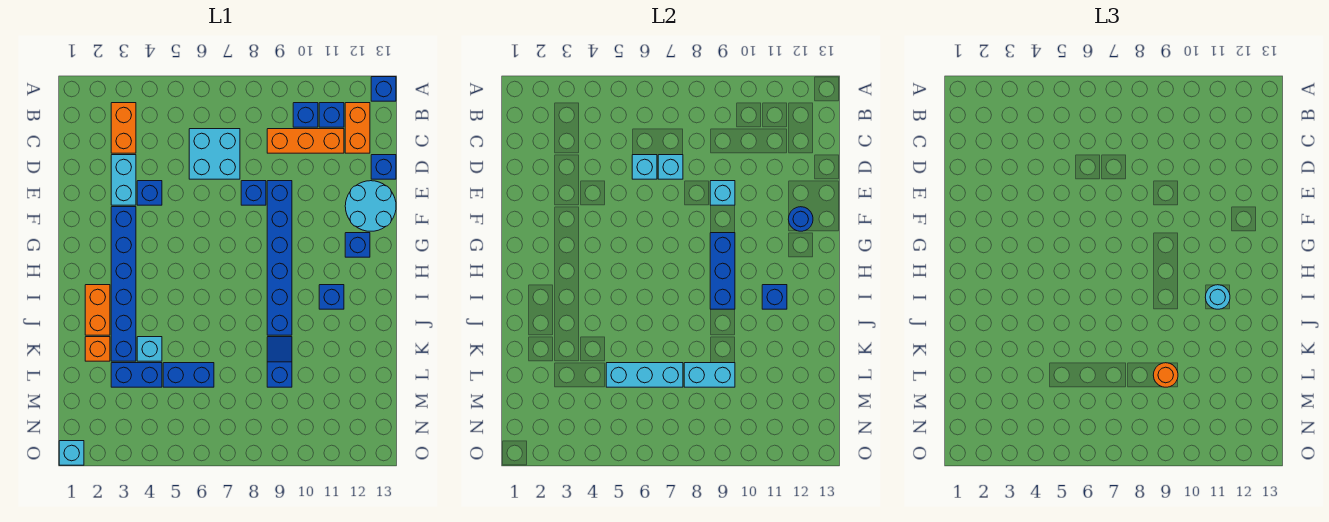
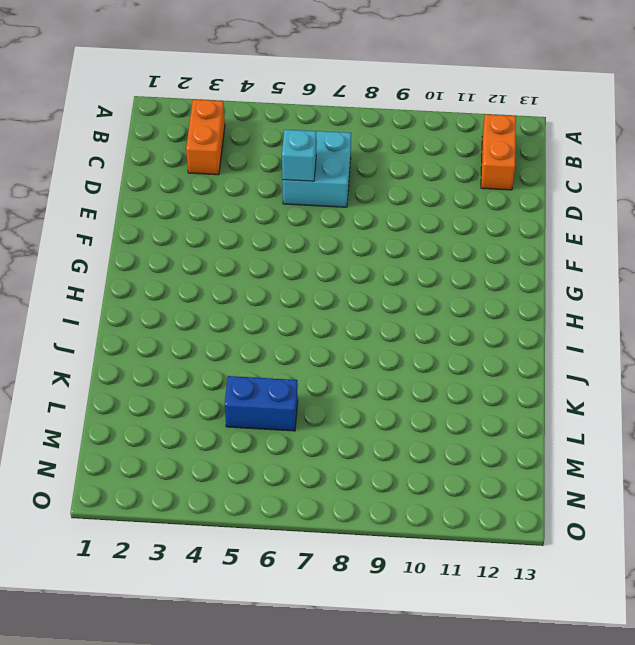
none -> blue brick A13 level 1
none -> blue brick B10 level 1
none -> blue brick B11 level 1
none -> orange brick C9:C11 level 1

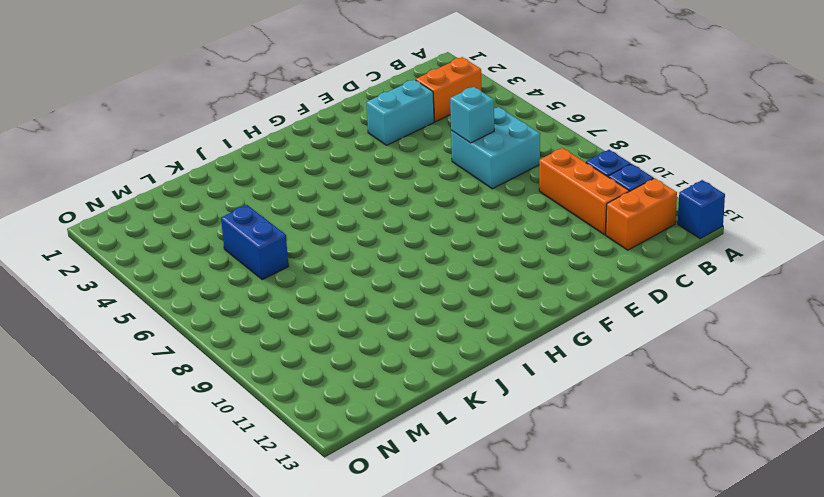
none -> blue brick D13 level 1
none -> blue brick E4 level 1
none -> blue brick E8 level 1
none -> blue brick E9:J9 level 1

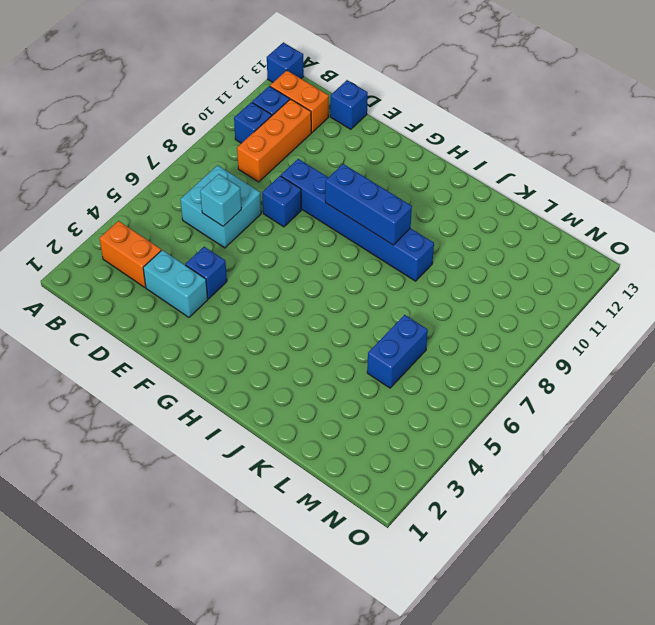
none -> cyan round brick E12:F13 level 1
none -> blue brick F3:K3 level 1
none -> blue brick G12 level 1
none -> orange brick I2:J2 level 1

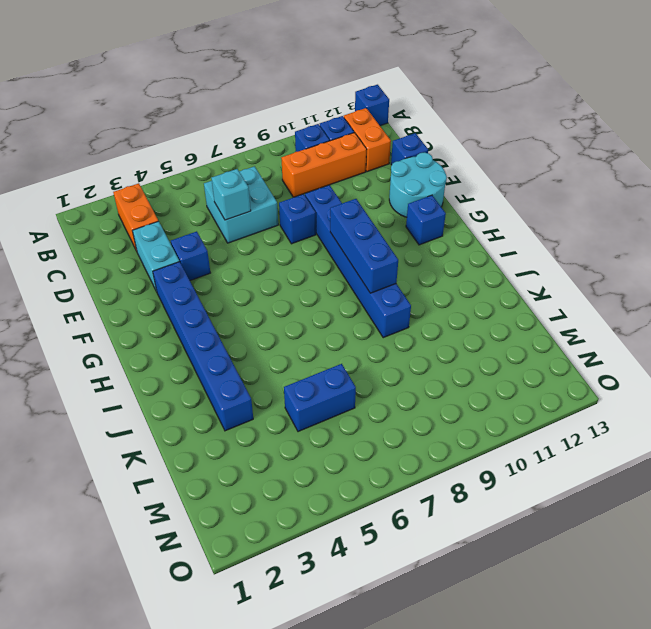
none -> orange brick I2:J2 level 1
none -> blue brick I11 level 1
none -> orange brick K2 level 1
none -> cyan brick K4 level 1

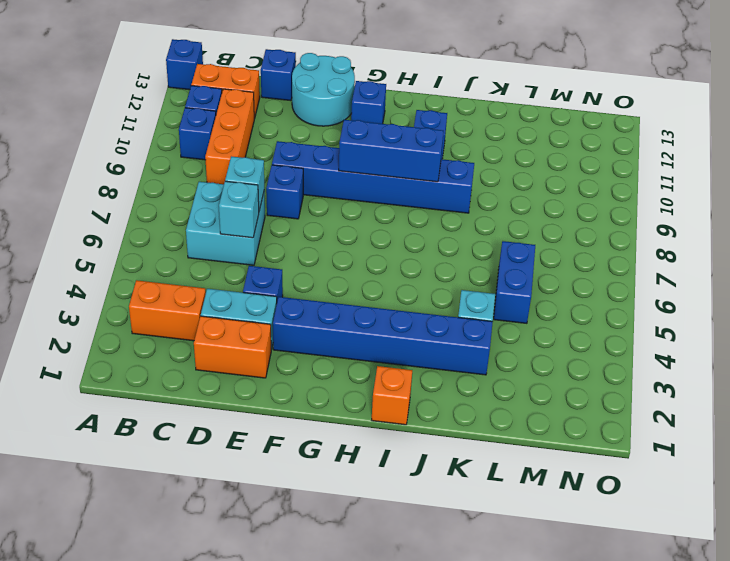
orange brick D2:E2 level 1 -> orange brick I2:J2 level 1
orange brick I1 level 1 -> orange brick K2 level 1
none -> blue slope K9:L9 level 1 top L
none -> blue brick L3:L4 level 1
none -> cyan brick O1 level 1
none -> cyan brick E9 level 2

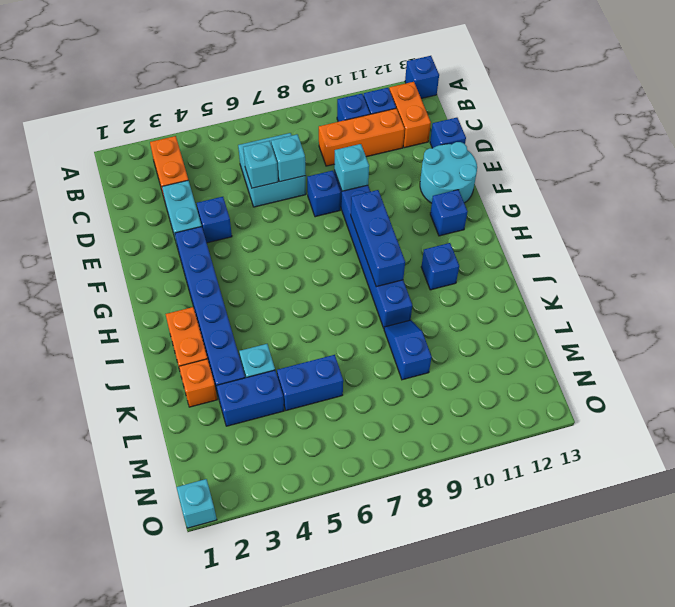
none -> blue round brick F12 level 2
none -> blue brick I11 level 2
none -> cyan brick L5:L7 level 2
none -> cyan brick L8:L9 level 2

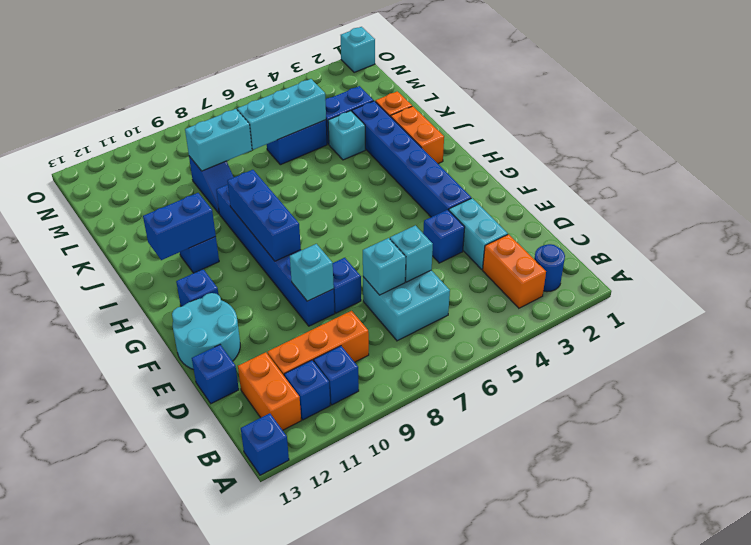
blue round brick B2 level 1 -> blue round brick F12 level 2
blue brick I11:I12 level 2 -> blue brick I11 level 2
none -> cyan round brick I11 level 3
none -> orange round brick L9 level 3

